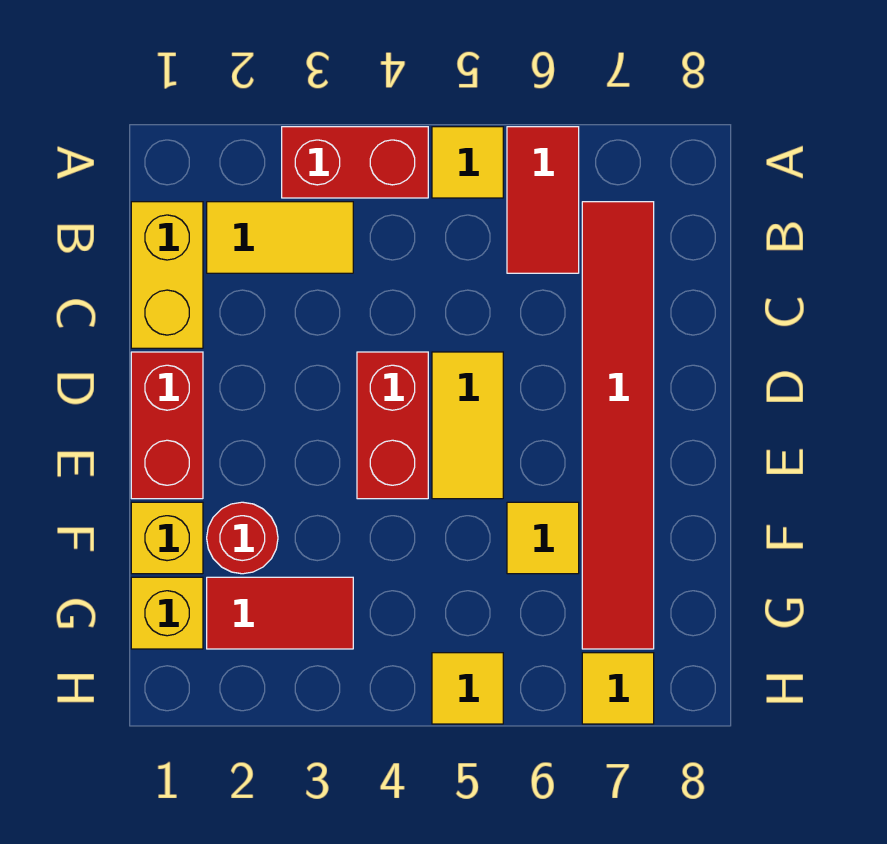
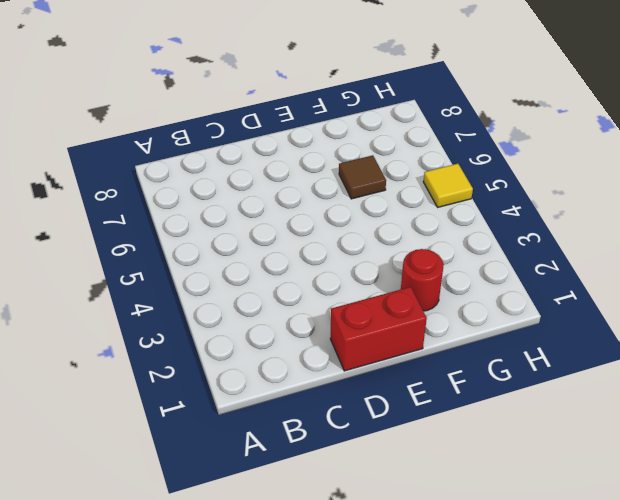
brown tile F6 level 1 -> yellow tile F6 level 1
none -> red brick A3:A4 level 1
none -> yellow tile A5 level 1
none -> red tile A6:B6 level 1

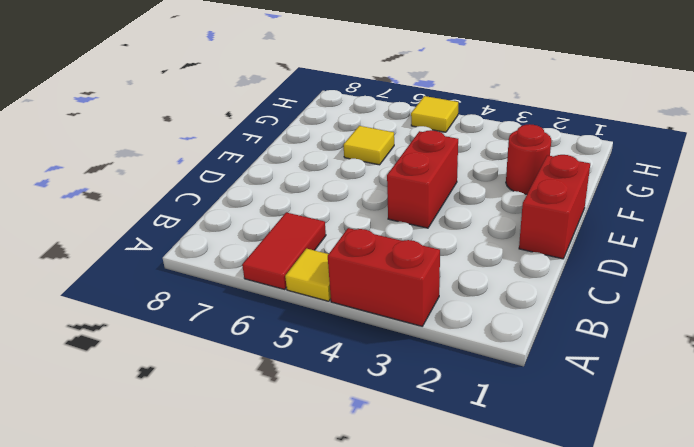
none -> yellow brick B1:C1 level 1
none -> yellow tile B2:B3 level 1
none -> red tile B7:G7 level 1

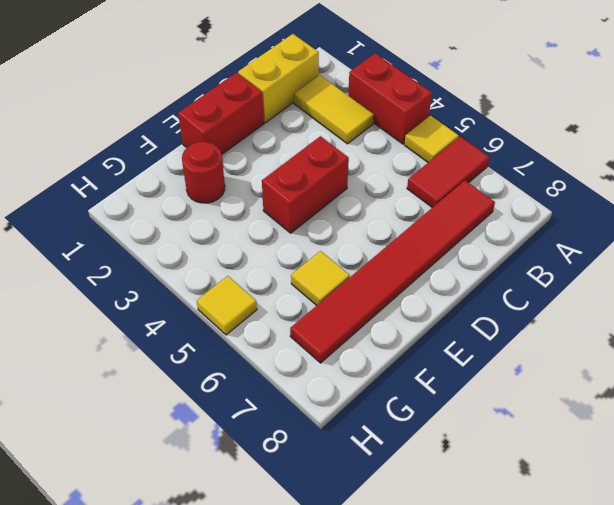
none -> yellow tile D5:E5 level 1
none -> yellow brick F1 level 1
none -> yellow brick G1 level 1

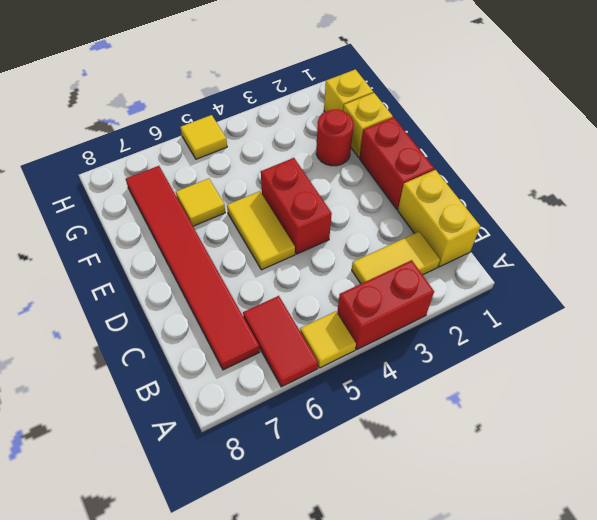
none -> red tile G2:G3 level 1
none -> yellow tile H7 level 1

